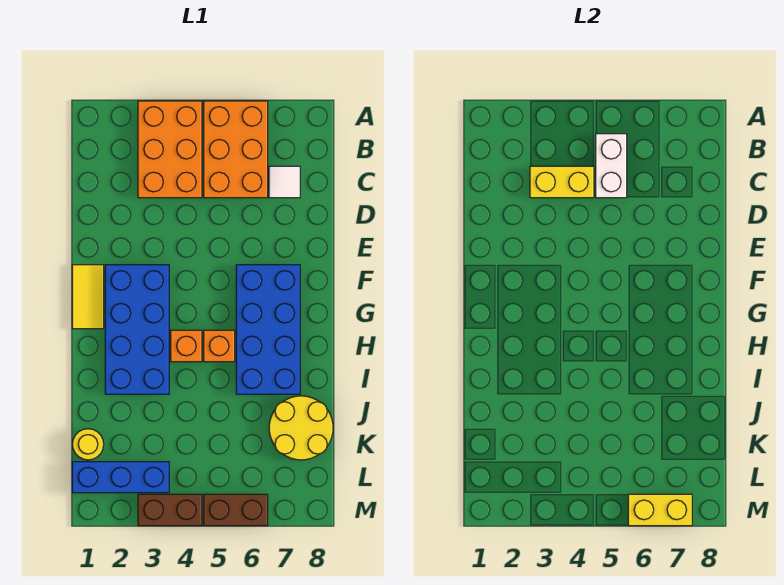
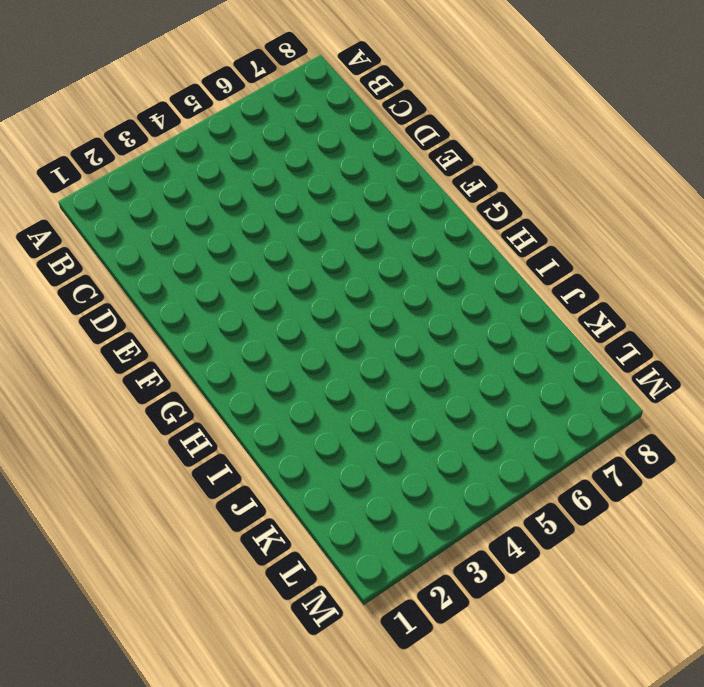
none -> orange brick A3:C4 level 1
none -> orange brick A5:C6 level 1
none -> white tile C7 level 1

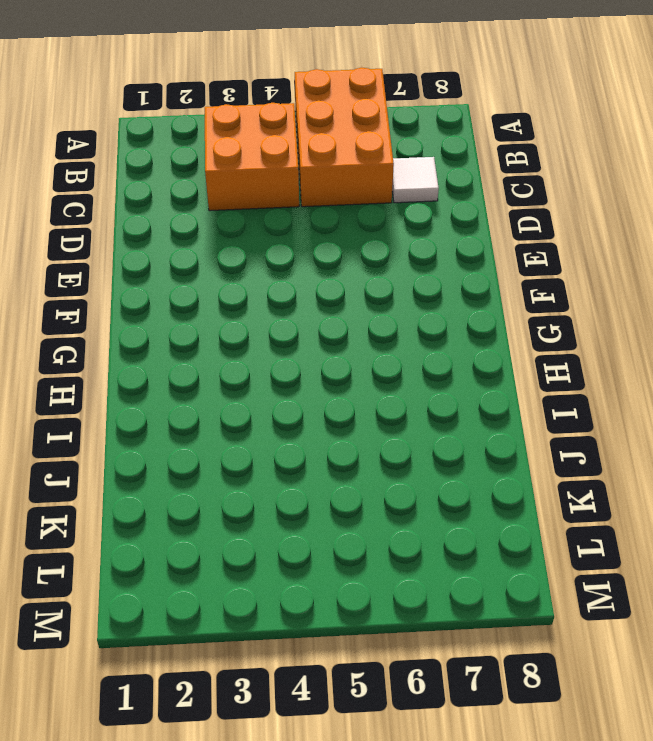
orange brick B3:C4 level 1 -> orange brick A3:C4 level 1
none -> yellow tile F1:G1 level 1
none -> blue brick F2:I3 level 1
none -> blue brick F6:I7 level 1

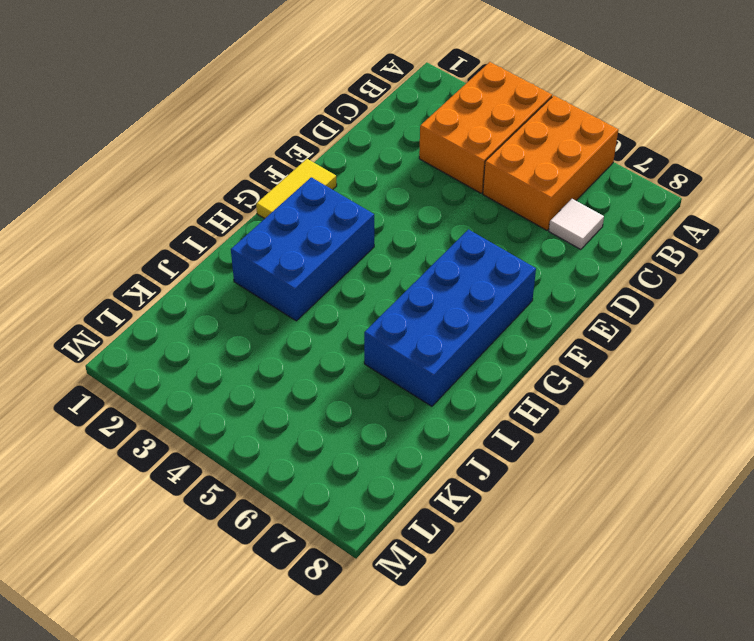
blue brick G2:I3 level 1 -> blue brick F2:I3 level 1
none -> orange brick H4 level 1
none -> orange brick H5 level 1
none -> yellow round brick J7:K8 level 1

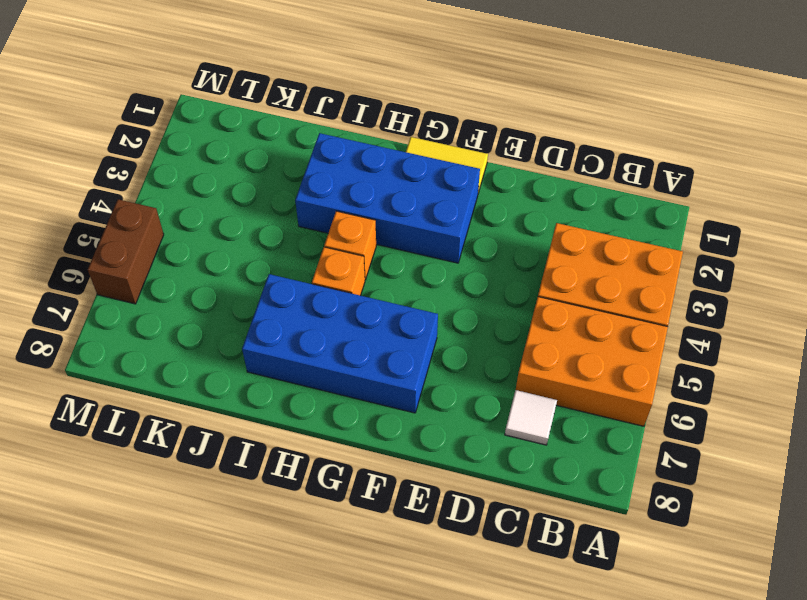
none -> yellow round brick J7:K8 level 1
none -> yellow round brick K1 level 1
none -> blue brick L1:L3 level 1

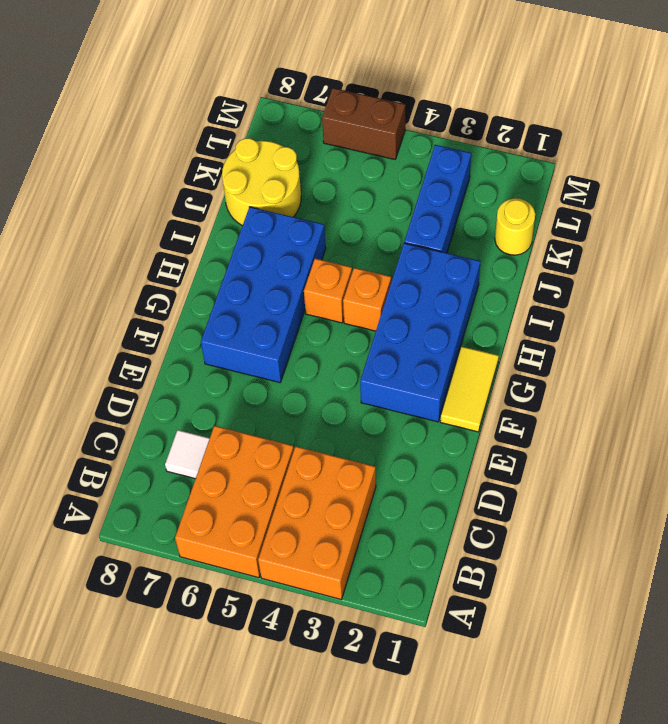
blue brick J3:L3 level 1 -> blue brick L1:L3 level 1
none -> brown brick M3:M4 level 1
none -> white brick B5:C5 level 2
none -> yellow brick C3:C4 level 2

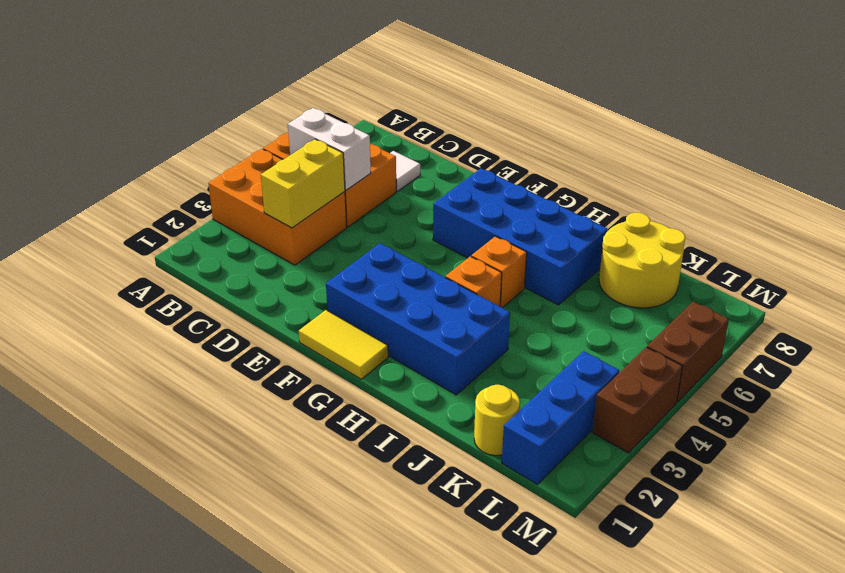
none -> yellow brick M6:M7 level 2

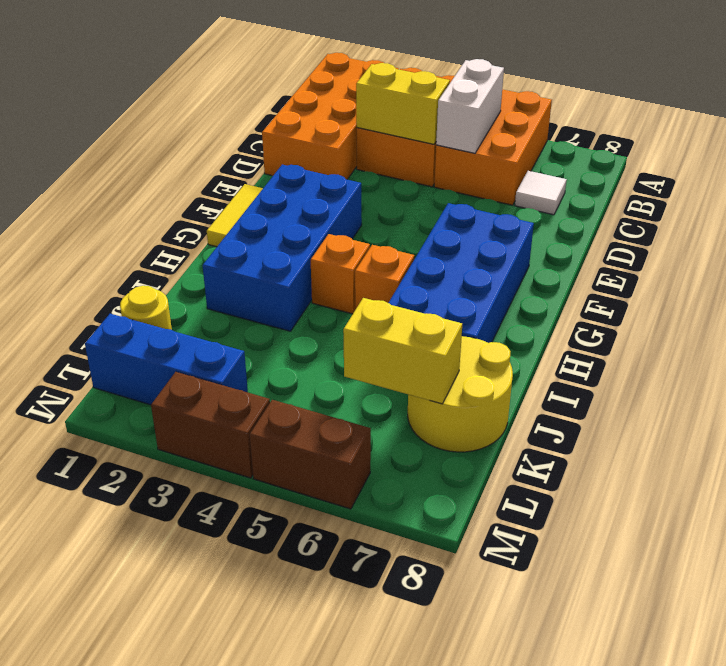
orange brick A1:D2 level 1 -> none
yellow brick K6:K7 level 2 -> yellow brick M6:M7 level 2

